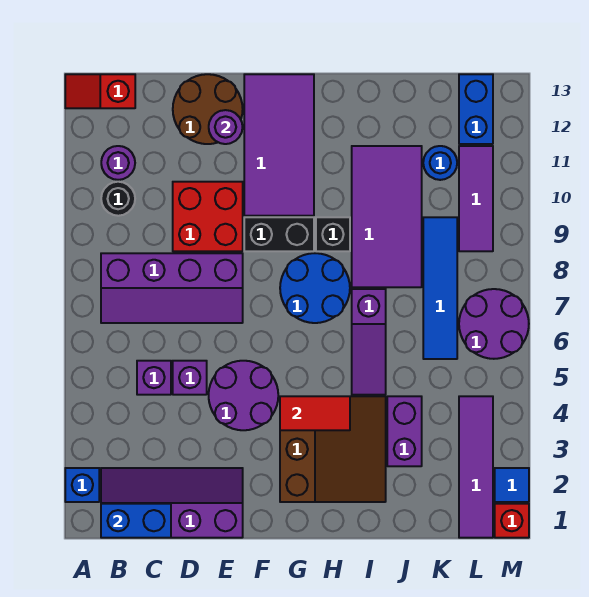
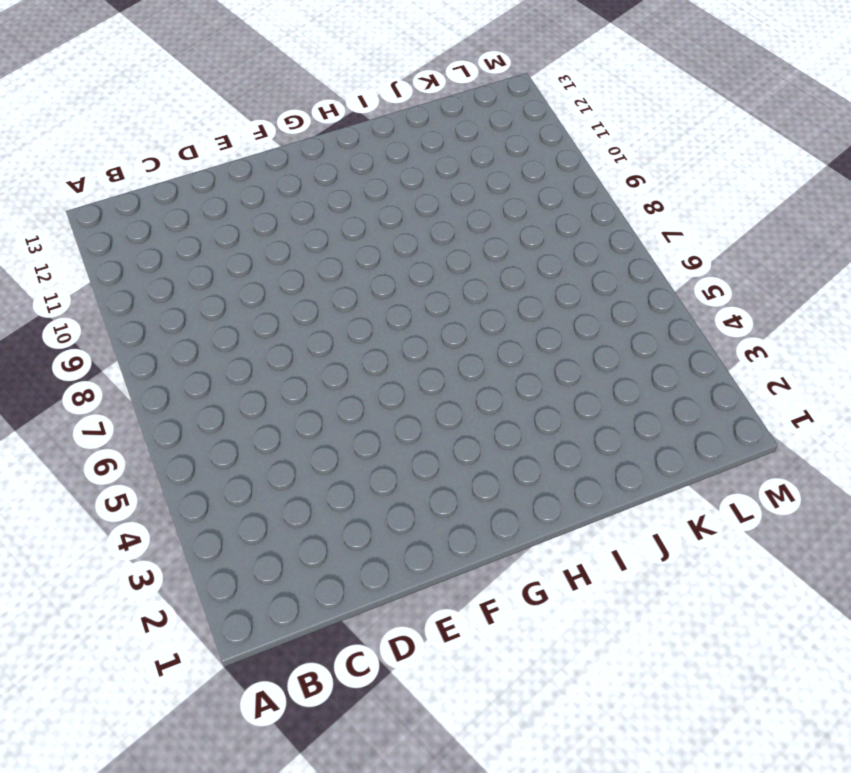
none -> blue brick A2 level 1
none -> red slope A13:B13 level 1 top B
none -> purple slope B1:E2 level 1 top 1
none -> purple slope B7:E8 level 1 top 8

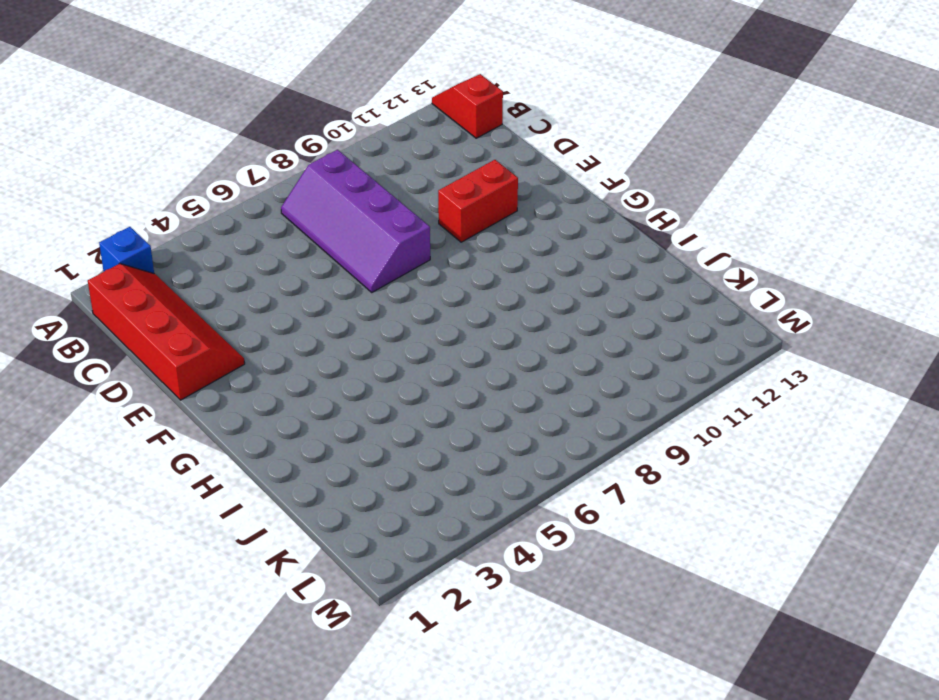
red slope B1:E2 level 1 top 1 -> purple slope B1:E2 level 1 top 1
red brick E10:E11 level 1 -> red brick D9:E10 level 1
none -> black round brick B10 level 1
none -> purple round brick B11 level 1
none -> purple brick C5 level 1
none -> purple brick D5 level 1

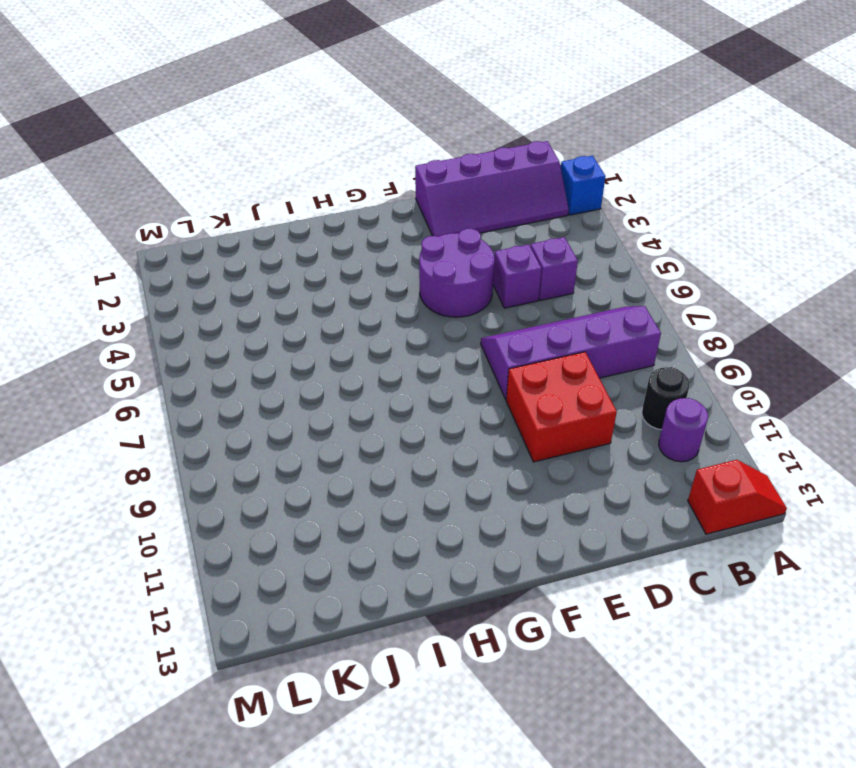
none -> brown round brick D12:E13 level 1
none -> black brick F9:G9 level 1
none -> purple tile F10:G13 level 1
none -> brown slope G2:I4 level 1 top G

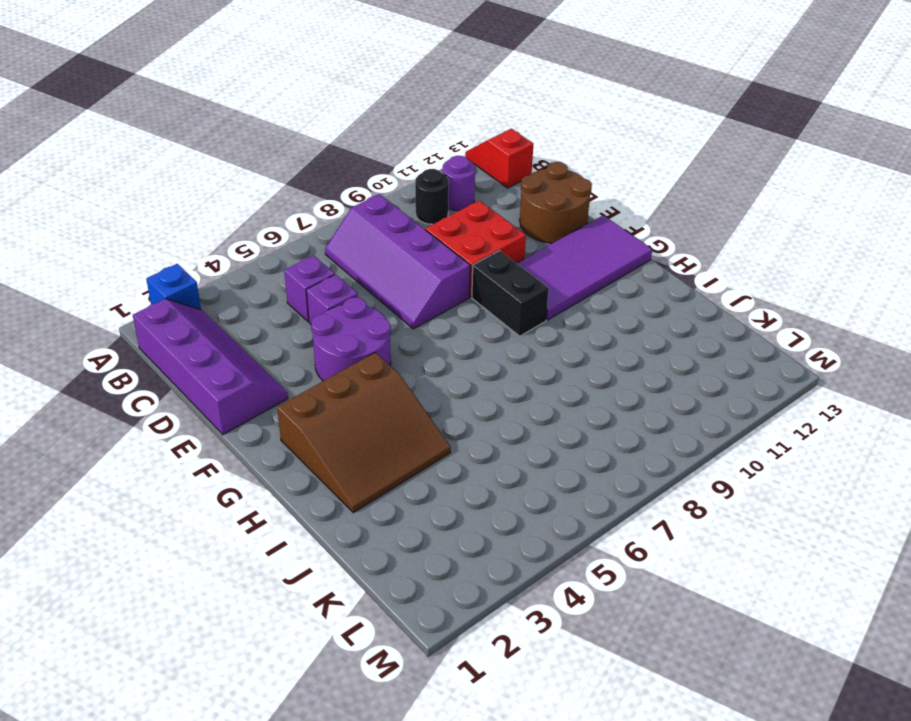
none -> blue round brick G7:H8 level 1
none -> black brick H9 level 1
none -> purple slope I5:I7 level 1 top 7
none -> purple tile I8:J11 level 1

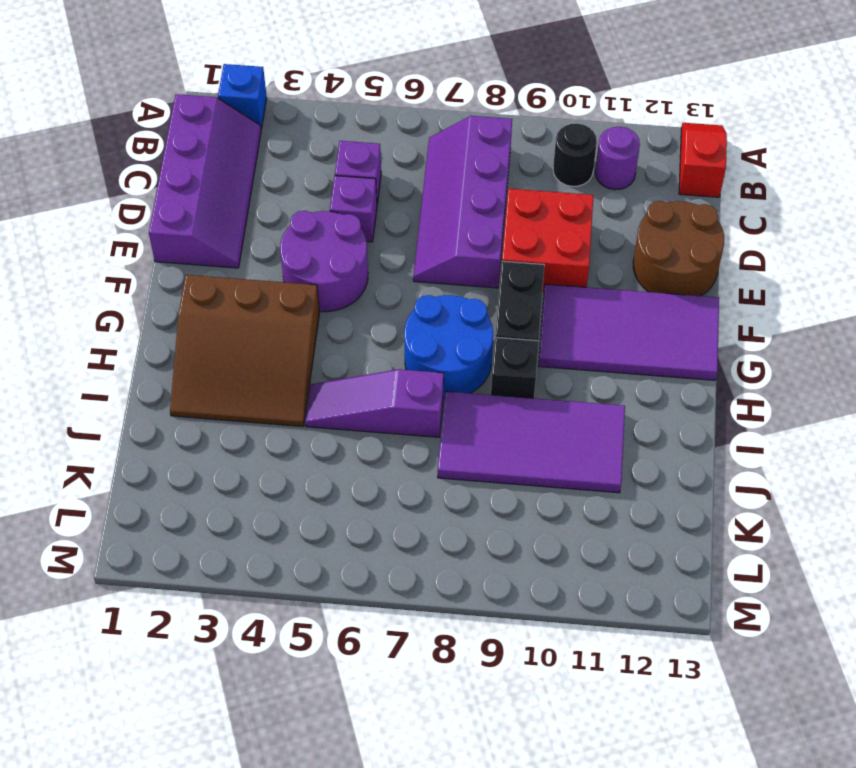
none -> purple brick J3:J4 level 1
none -> blue tile K6:K9 level 1
none -> blue round brick K11 level 1
none -> purple tile L1:L4 level 1

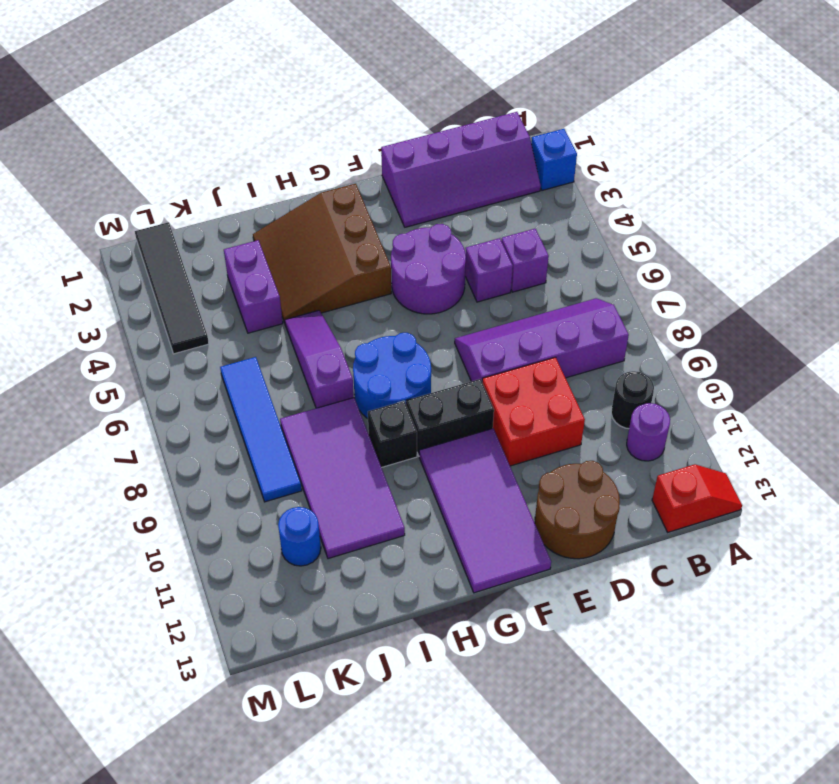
black tile L1:L4 level 1 -> purple tile L1:L4 level 1
none -> purple round brick L6:M7 level 1
none -> purple tile L9:L11 level 1
none -> blue brick L12:L13 level 1
none -> red brick M1 level 1

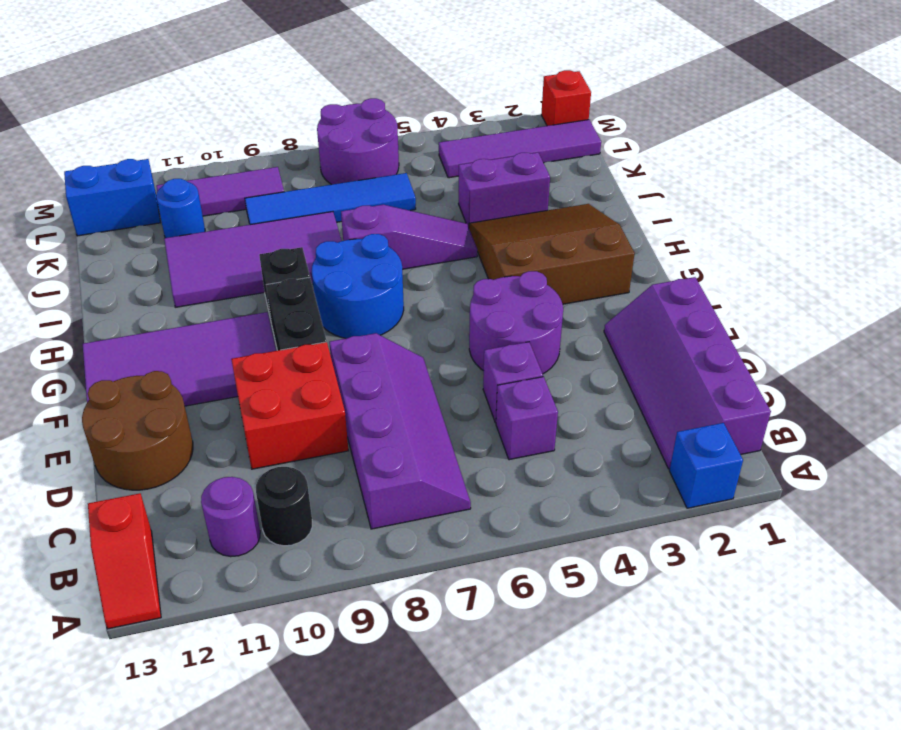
none -> blue tile M2 level 1
none -> blue brick B1:C1 level 2
none -> purple round brick E12 level 2
none -> red tile G4:H4 level 2

